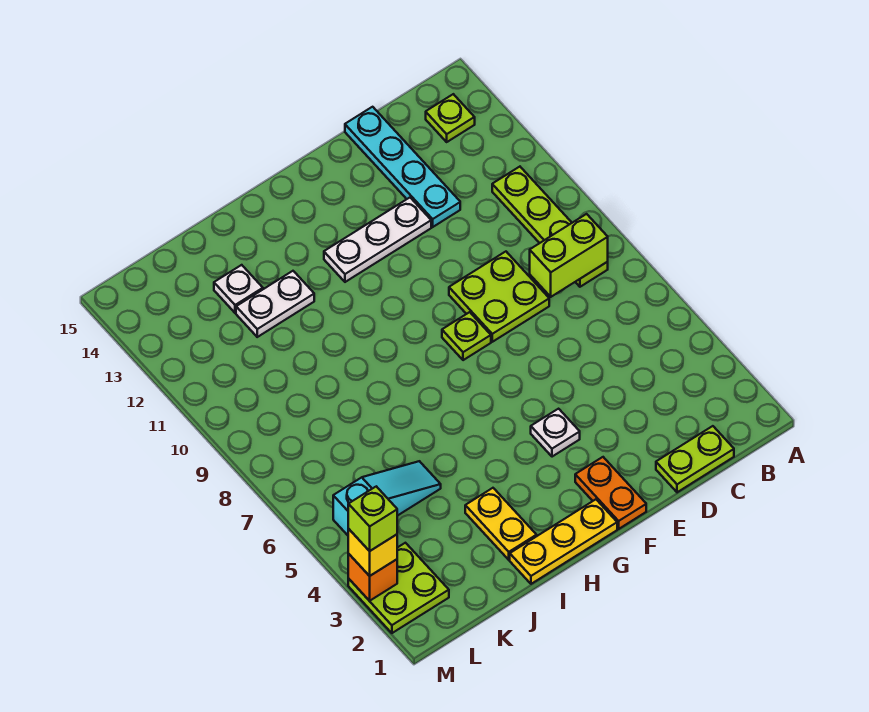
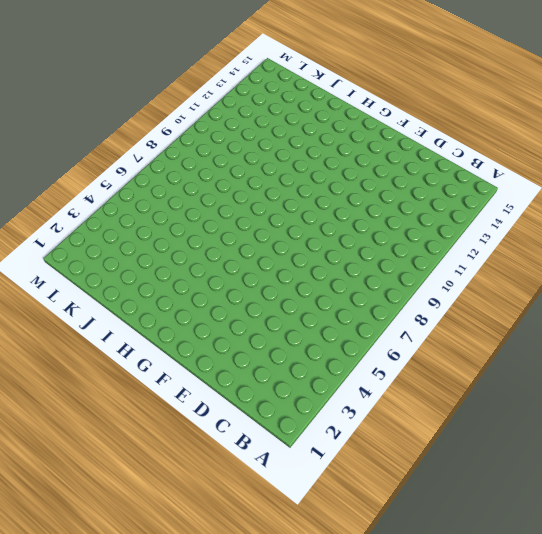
none -> lime plate B8:B11 level 1
none -> lime plate B14 level 1
none -> lime plate C1:D1 level 1

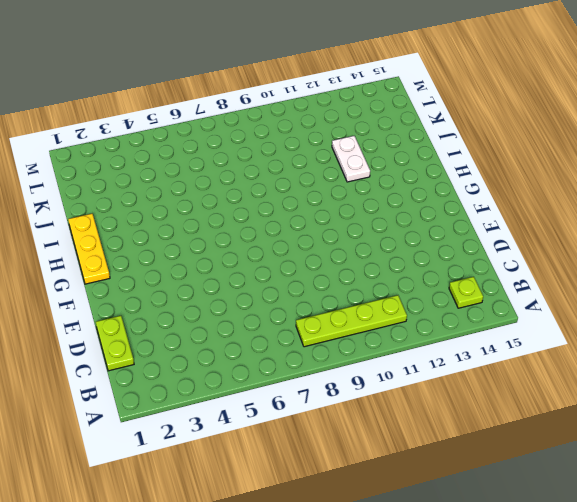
none -> lime plate D8:E9 level 1
none -> cyan plate D12:D15 level 1
none -> white plate E12:G12 level 1

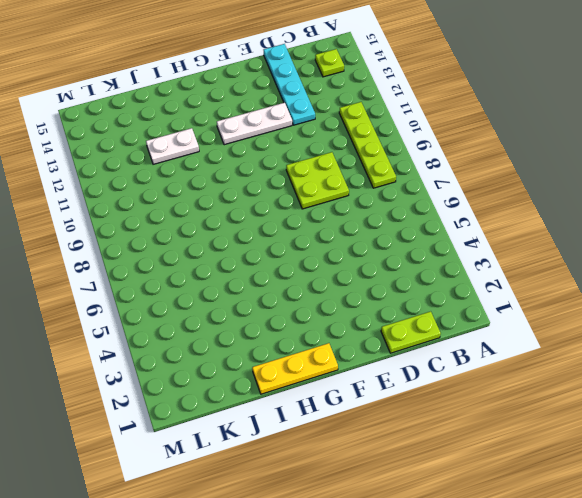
none -> orange plate F1:F2 level 1
none -> white plate F4 level 1
none -> lime plate F8 level 1

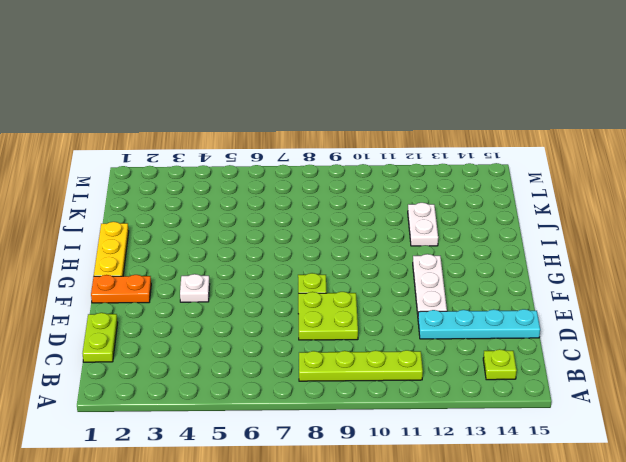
none -> yellow plate I2:I3 level 1
none -> cyan slope J5:L5 level 1 top L
none -> white plate J13 level 1

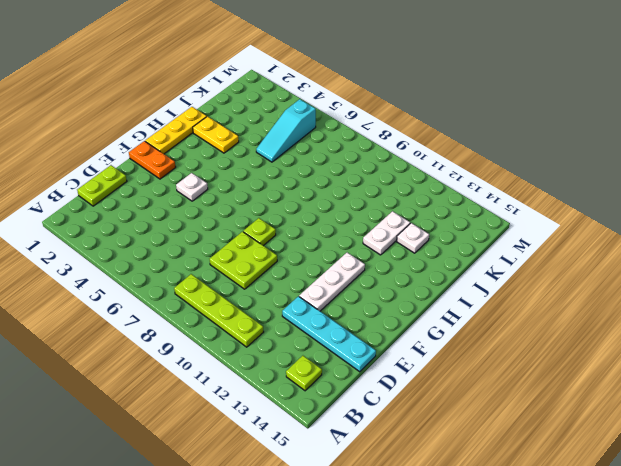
none -> lime plate L2:M3 level 1
none -> lime brick B8:C8 level 2
none -> orange brick M3 level 2

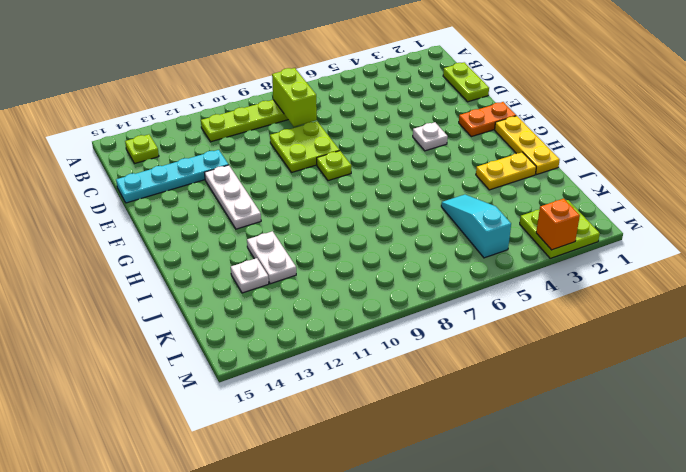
none -> yellow brick M3 level 3
none -> lime brick M3 level 4

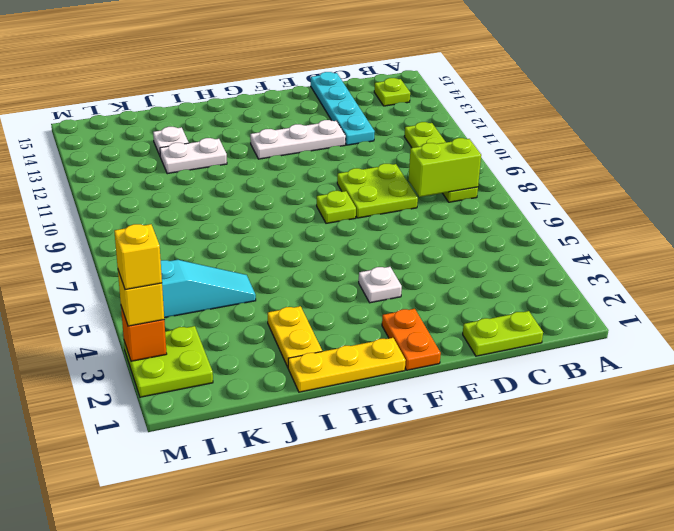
yellow brick M3 level 4 -> lime brick M3 level 4

